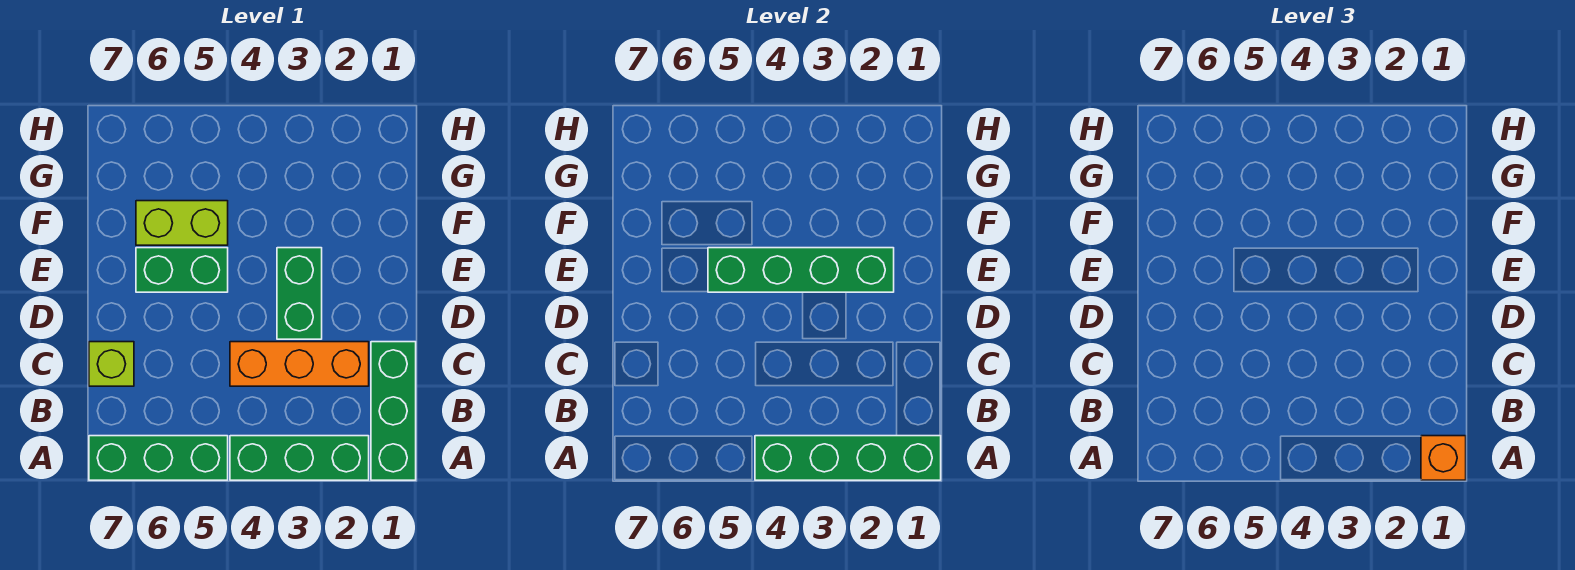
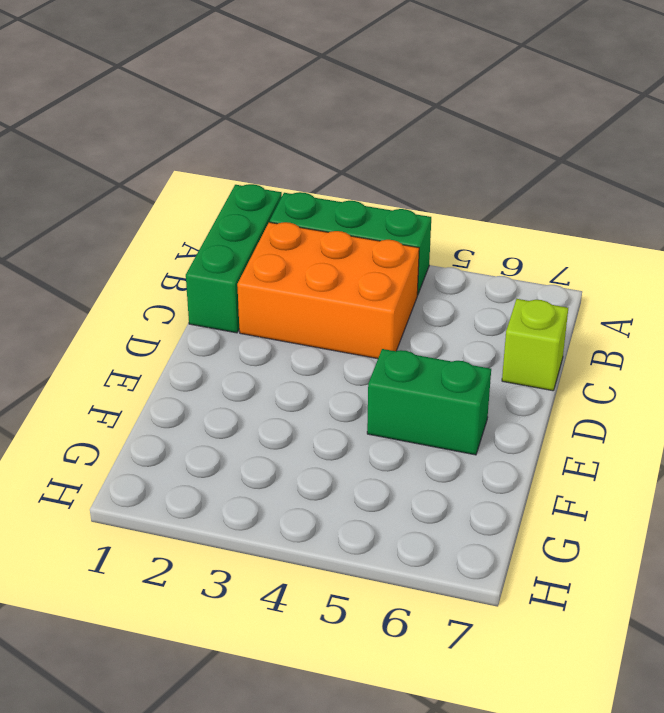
orange brick B2:C4 level 1 -> orange brick C2:C4 level 1
none -> green brick A5:A7 level 1
none -> green brick D3:E3 level 1

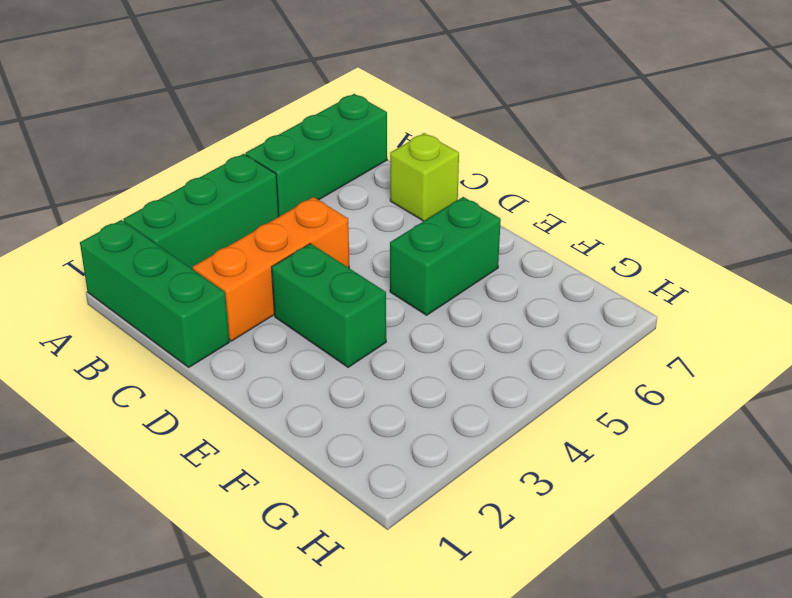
none -> lime brick F5:F6 level 1
none -> green brick A1:A4 level 2

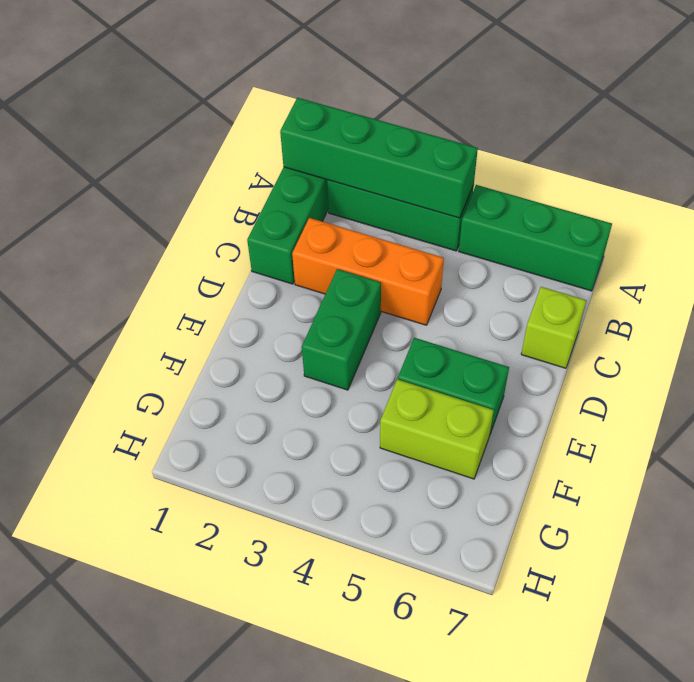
none -> green brick E2:E5 level 2
none -> orange brick A1 level 3

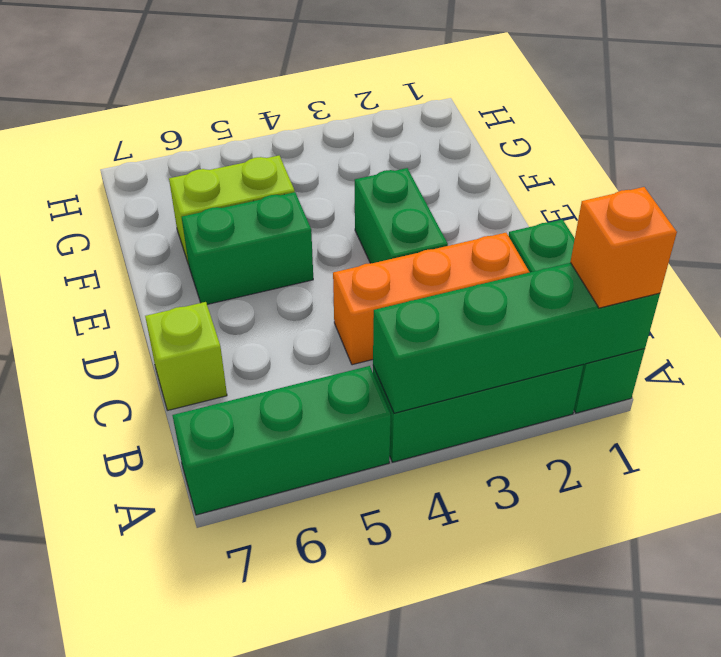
none -> green brick E2:E5 level 2

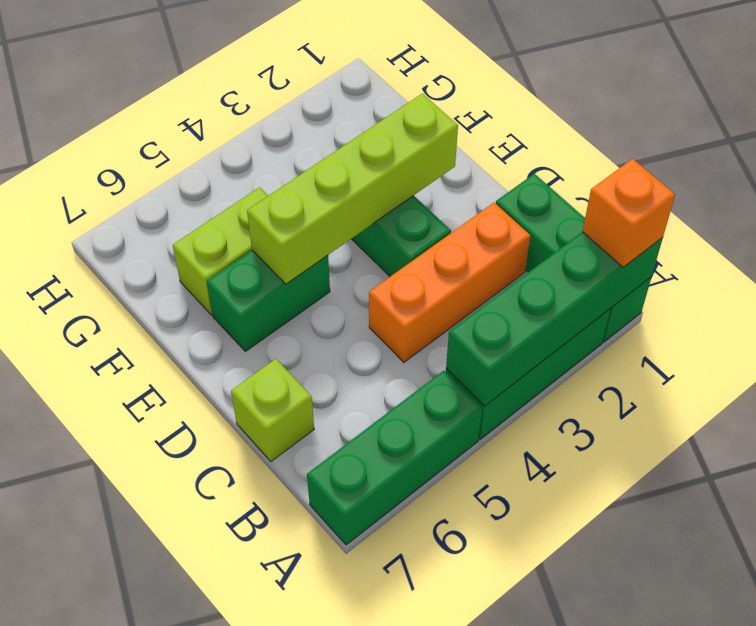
lime brick E2:E5 level 2 -> green brick E2:E5 level 2

